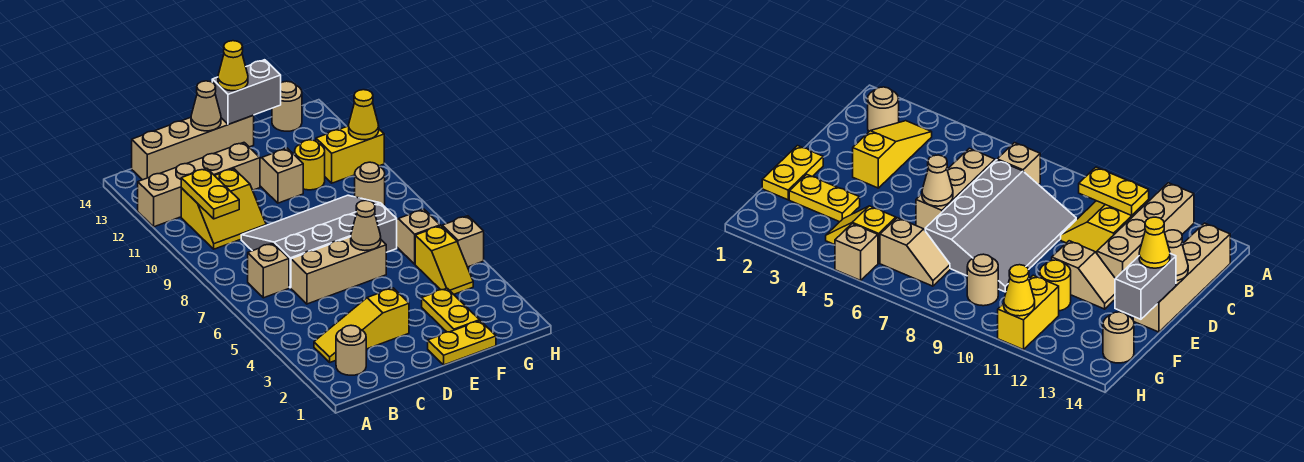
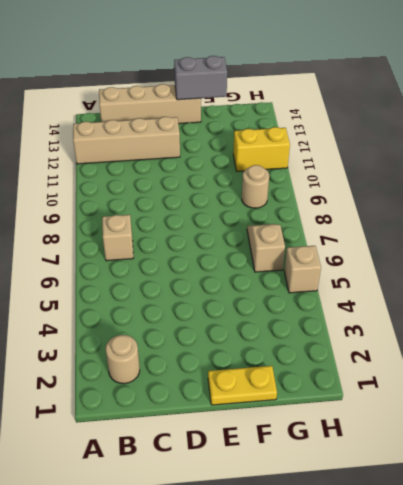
none -> yellow slope B3:D3 level 1 top D
none -> yellow slope B10:C11 level 1 top 11
none -> tan brick C6:E6 level 1

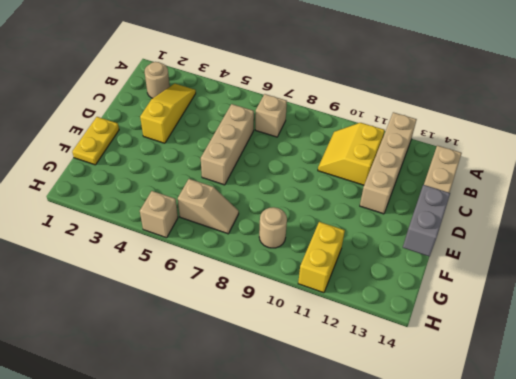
none -> grey slope C7:F9 level 1 top 7
none -> tan slope E11:E12 level 1 top 11
none -> yellow plate F2:F3 level 1

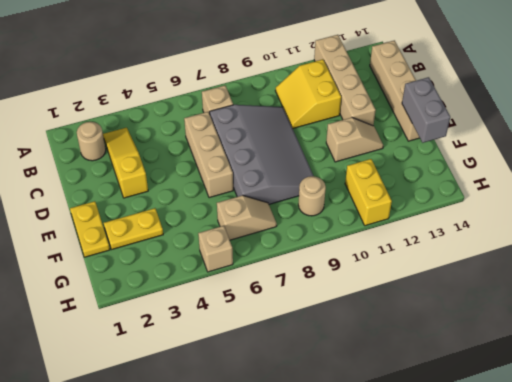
none -> yellow round brick F11 level 1
none -> yellow slope G4:G5 level 1 top 5
none -> tan round brick G14 level 1

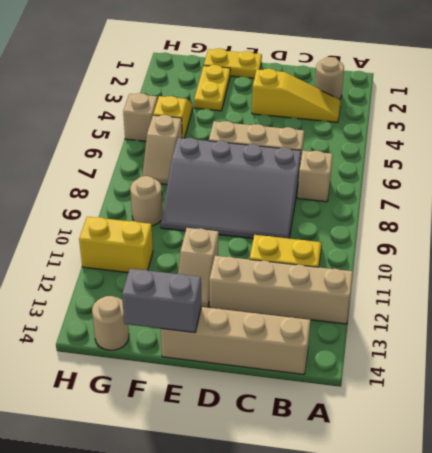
none -> yellow round brick F11 level 1
none -> yellow plate B10:B11 level 2
none -> tan cone D14 level 2

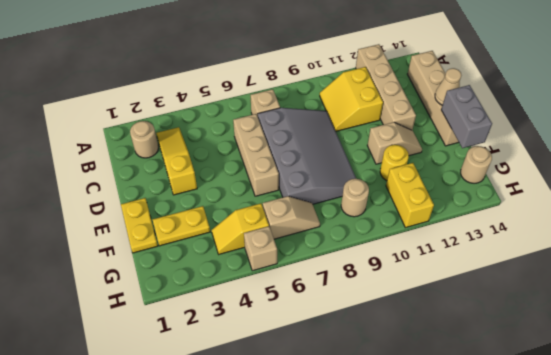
none -> yellow plate B10:B11 level 2
none -> tan cone E6 level 2
none -> yellow cone H11 level 2

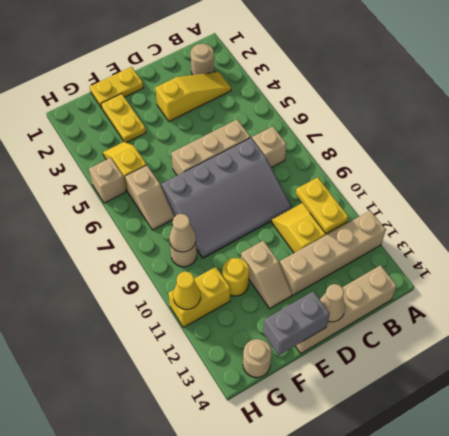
tan cone G9 level 2 -> tan cone E6 level 2
none -> yellow cone E14 level 3

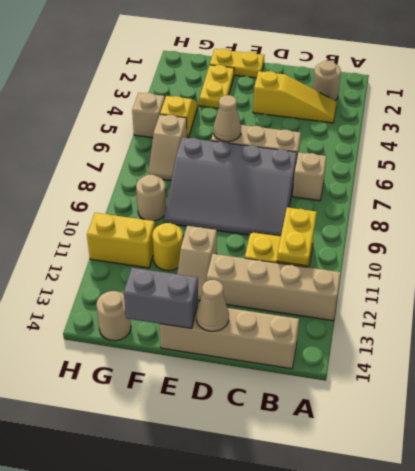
none -> yellow cone H11 level 2
none -> yellow cone E14 level 3

